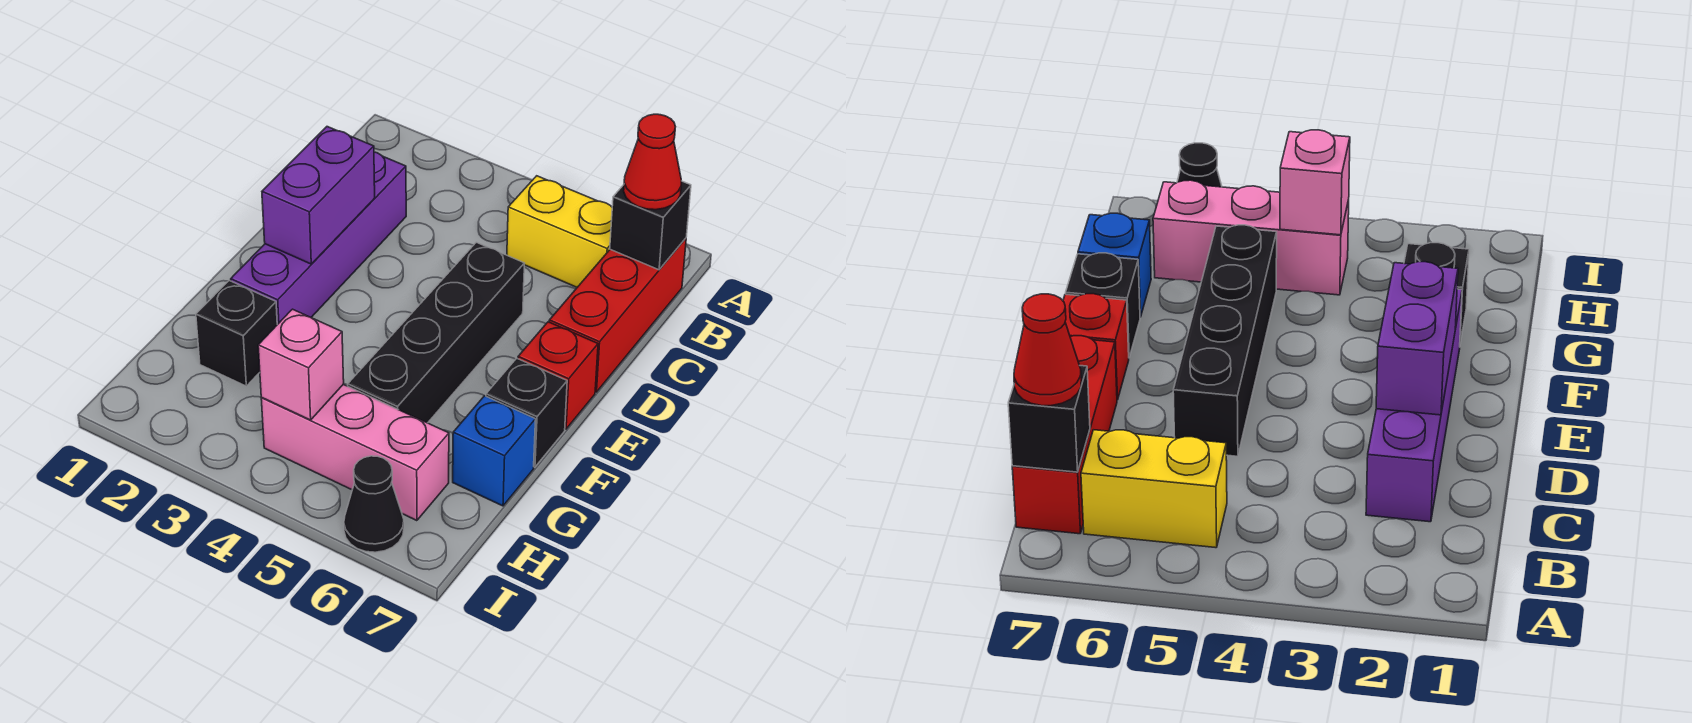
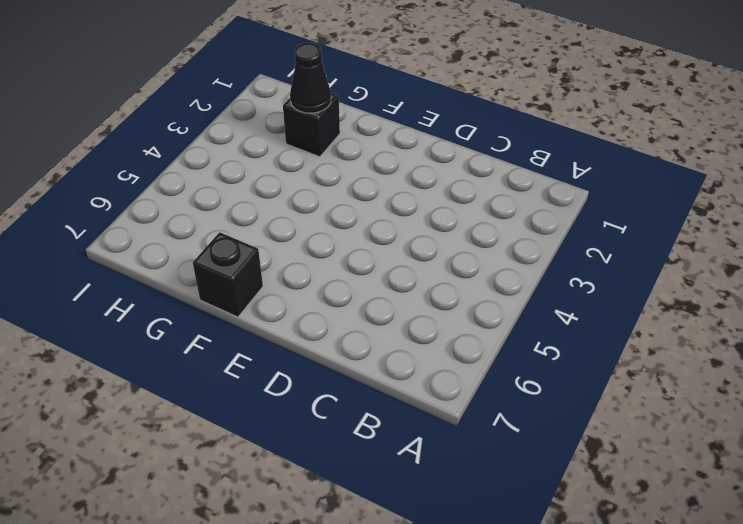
black cone G2 level 2 -> black cone I6 level 1
none -> yellow brick B5:B6 level 1
none -> red brick B7:D7 level 1
none -> purple brick C2:F2 level 1

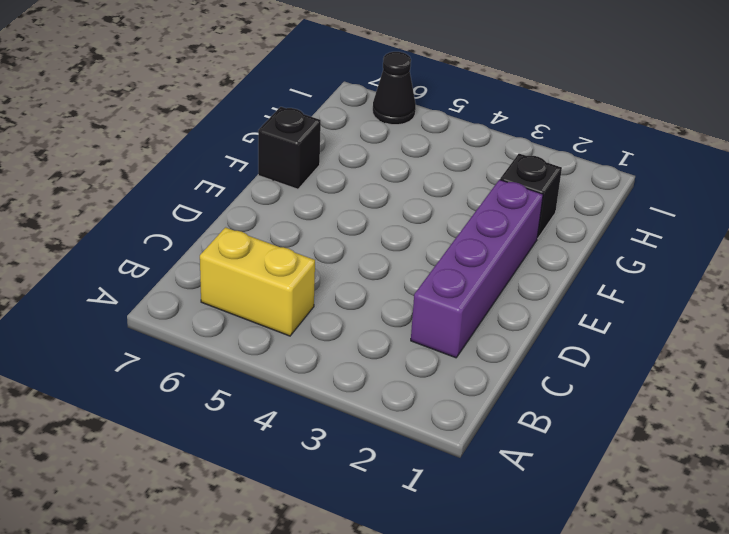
none -> red brick B7:D7 level 1
none -> black brick D5:G5 level 1
none -> red brick E7 level 1

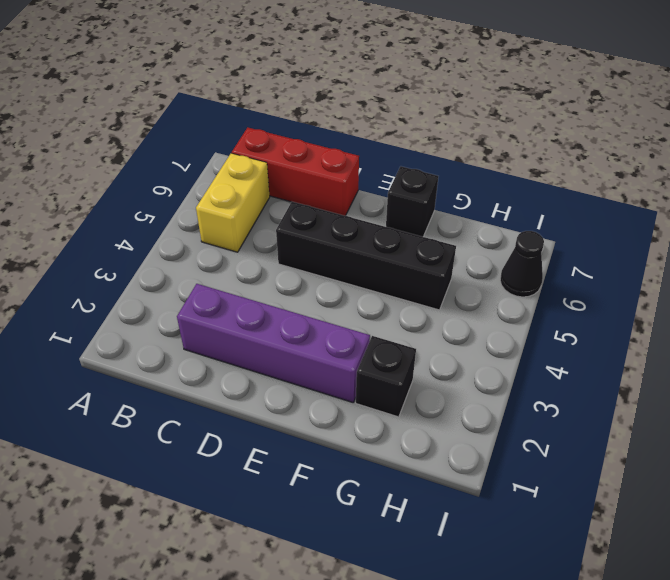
none -> red brick E7 level 1
none -> blue brick G7 level 1
none -> pink brick H4:H6 level 1

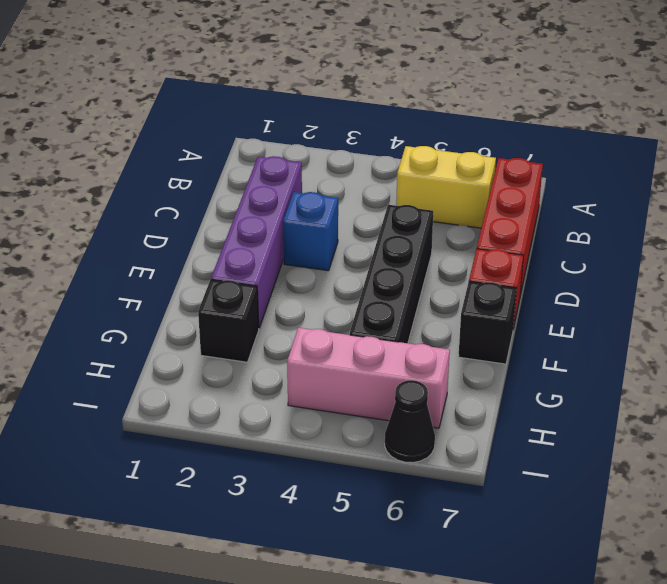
blue brick D3 level 1 -> blue brick G7 level 1
none -> black brick B7 level 2
none -> purple brick D2:E2 level 2
none -> pink brick H4 level 2

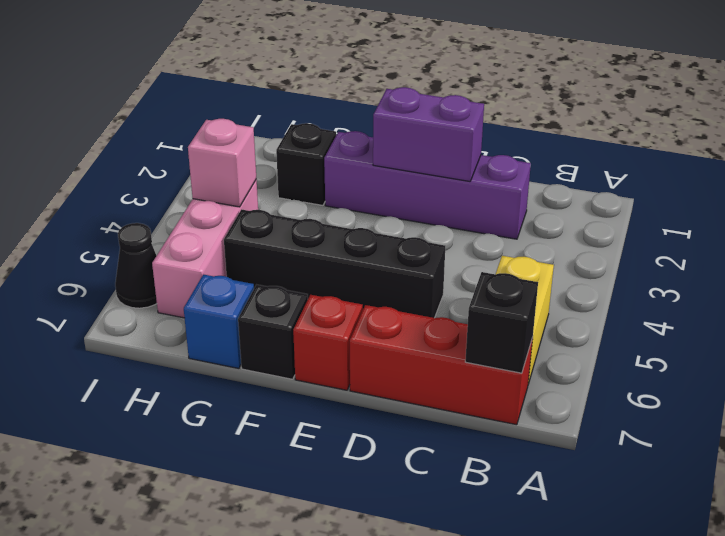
none -> red cone B7 level 3

